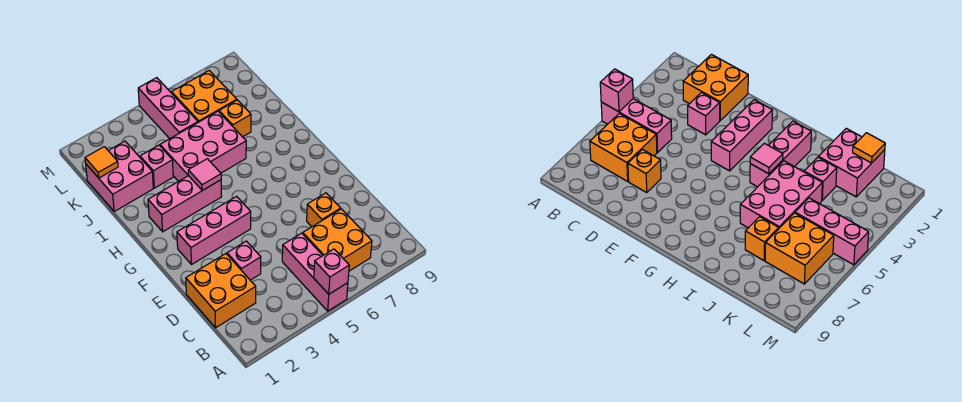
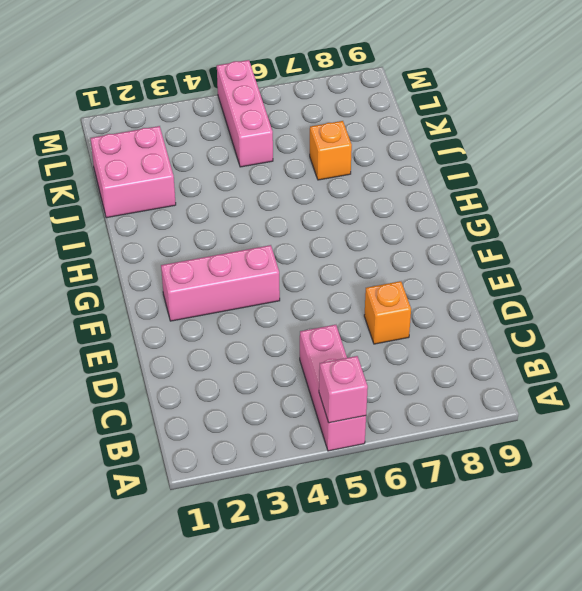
none -> orange brick B6:C7 level 1
none -> orange brick C1:D2 level 1
none -> pink brick D3 level 1

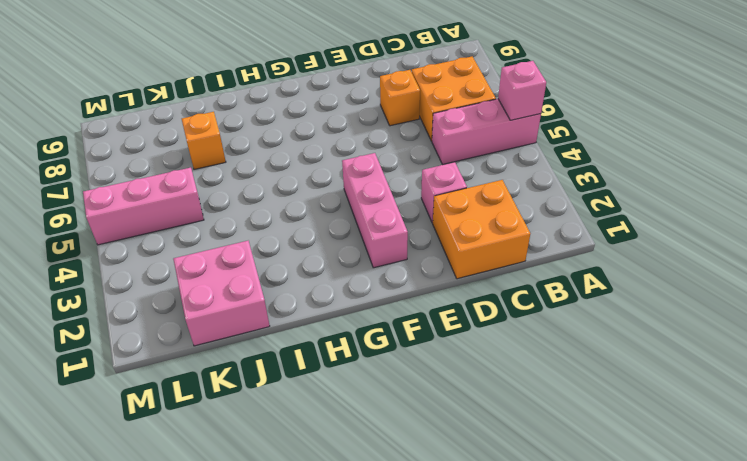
none -> pink brick H2:H4 level 1
none -> pink brick I4:J6 level 1
none -> pink brick J3 level 1

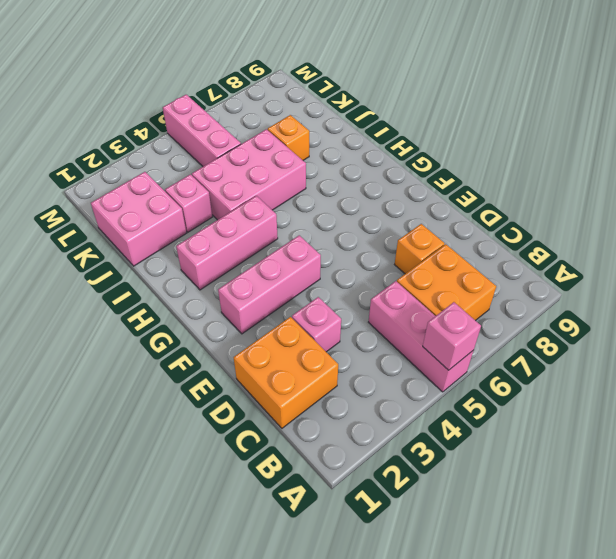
none -> orange brick K6:L7 level 1
none -> pink tile H4 level 2
none -> orange tile K1 level 2

